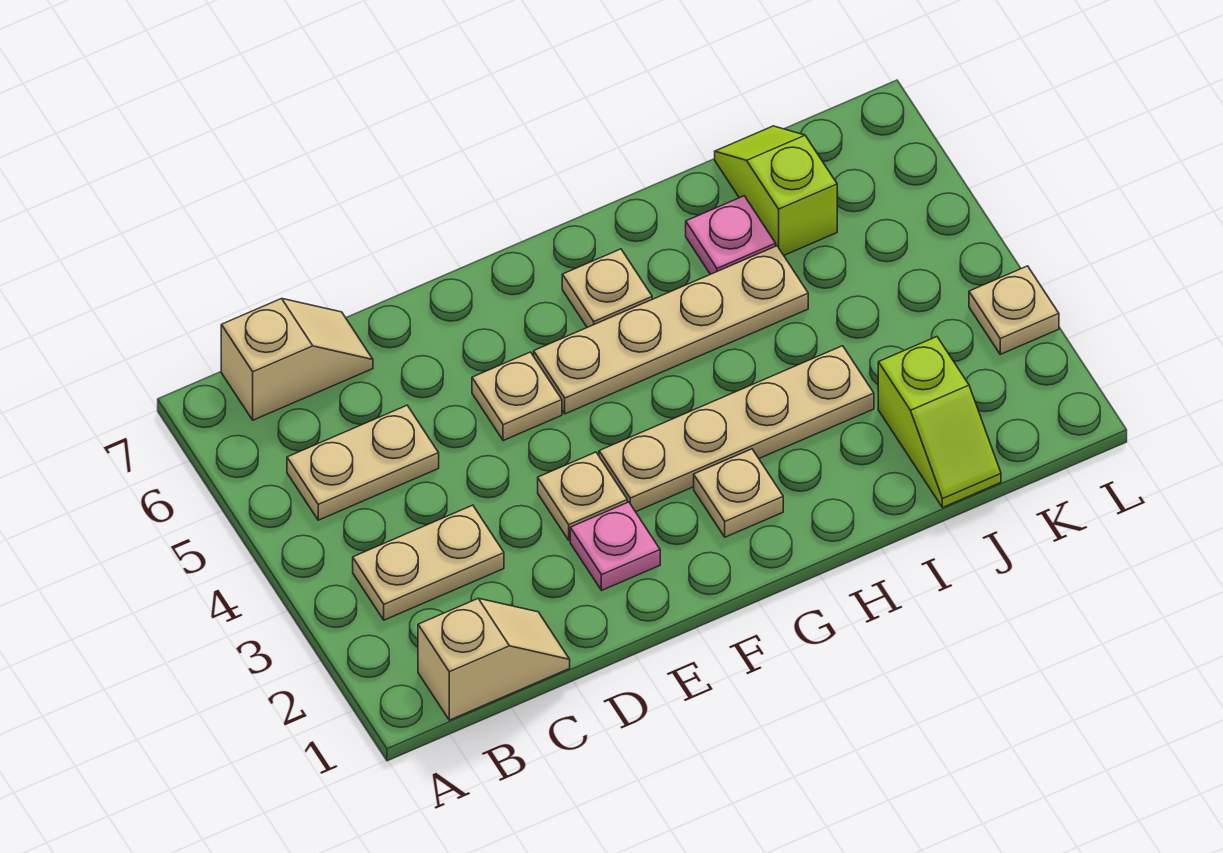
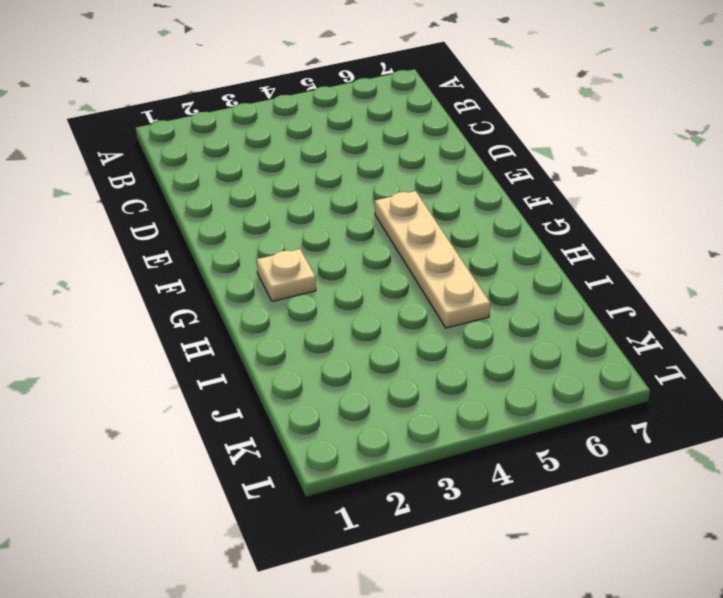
none -> tan slope B1:C1 level 1 top B
none -> tan plate B3:C3 level 1
none -> tan plate B5:C5 level 1

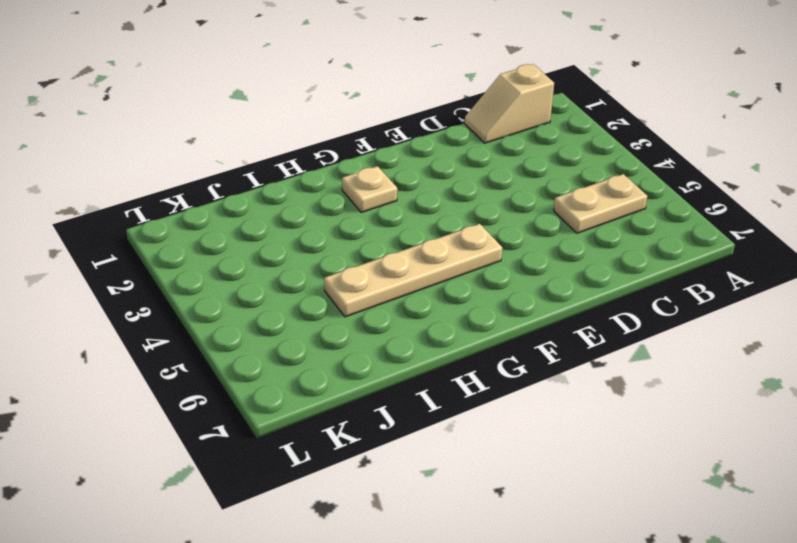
none -> tan plate B3:C3 level 1
none -> tan slope B7:C7 level 1 top B
none -> pink plate E2 level 1

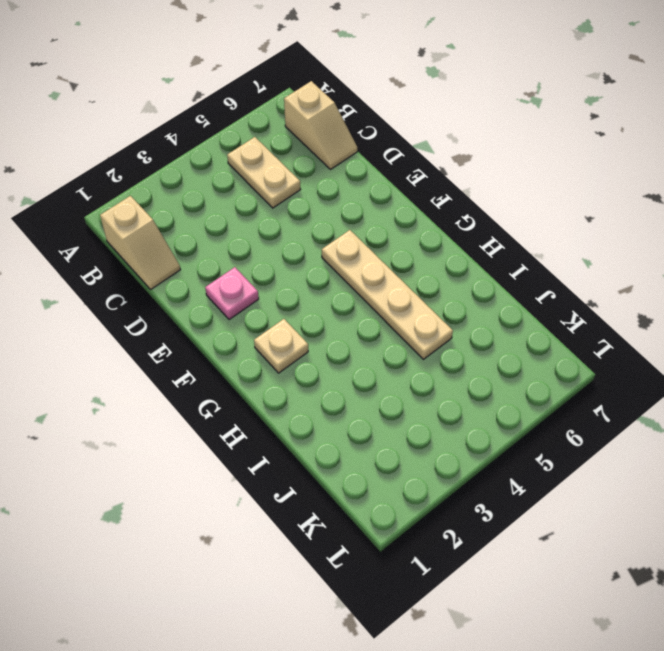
none -> tan plate B3:C3 level 1
none -> tan plate E3 level 1
none -> tan plate E5 level 1

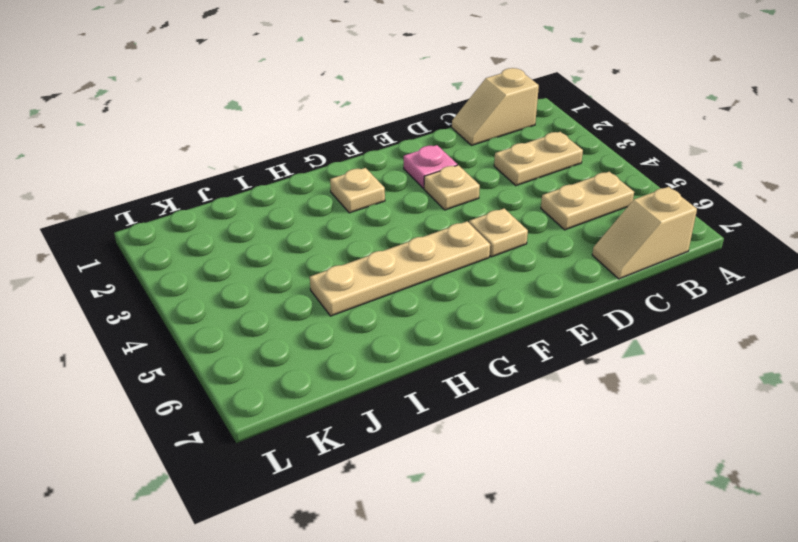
none -> tan plate F3:I3 level 1
none -> tan plate G6 level 1
none -> pink plate I6 level 1

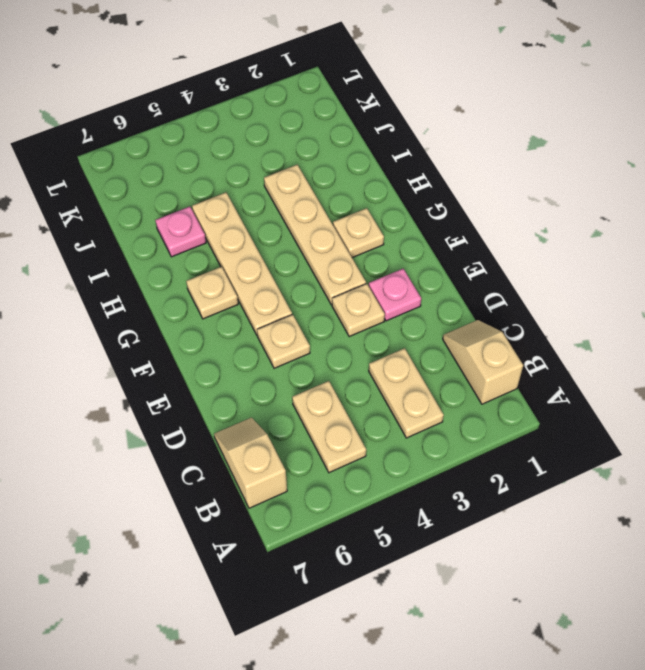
none -> lime slope J1:J2 level 1 top 2
none -> lime slope J6:J7 level 1 top 6
none -> tan plate L3 level 1

